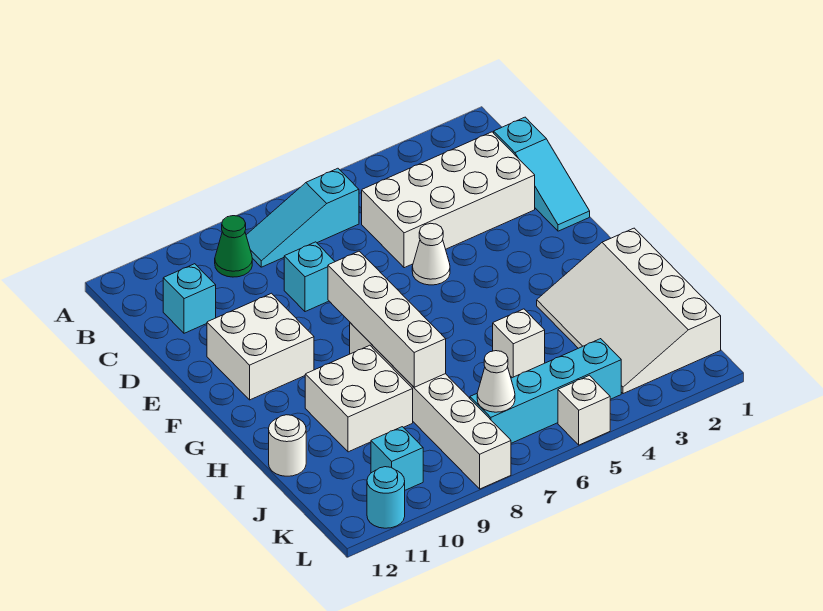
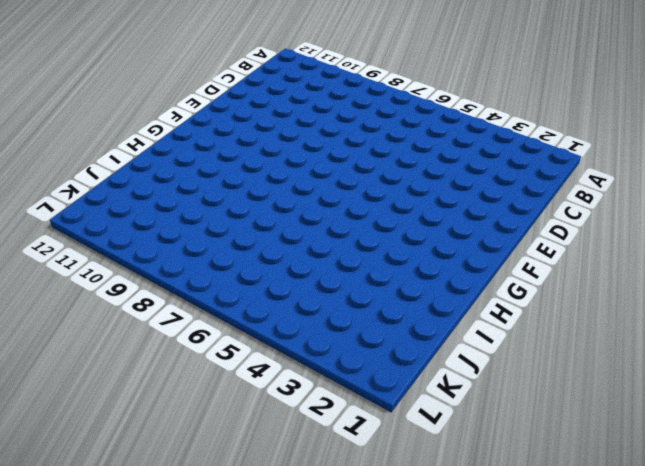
none -> cyan slope B6:B8 level 1 top 6
none -> green cone B9 level 1
none -> cyan slope C1:E1 level 1 top C

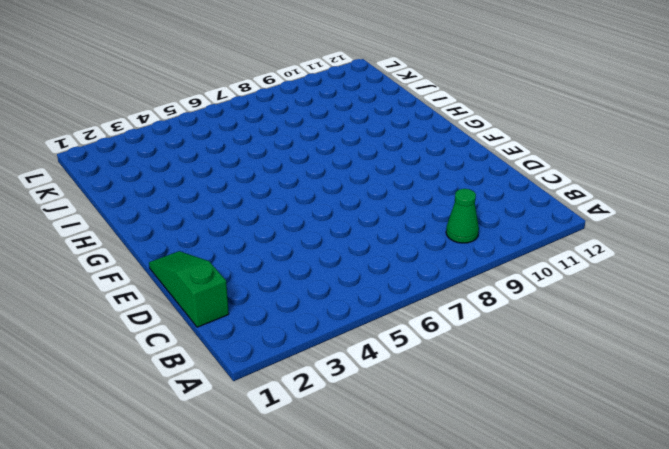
green slope C1:E1 level 1 top C -> cyan slope C1:E1 level 1 top C
none -> cyan slope B6:B8 level 1 top 6
none -> white brick C2:D5 level 1
none -> cyan brick C11 level 1

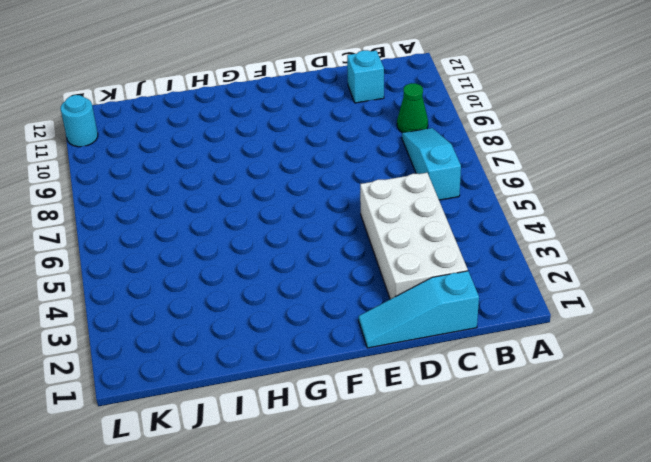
none -> cyan brick D8 level 1
none -> white cone E5 level 1
none -> white brick E10:F11 level 1

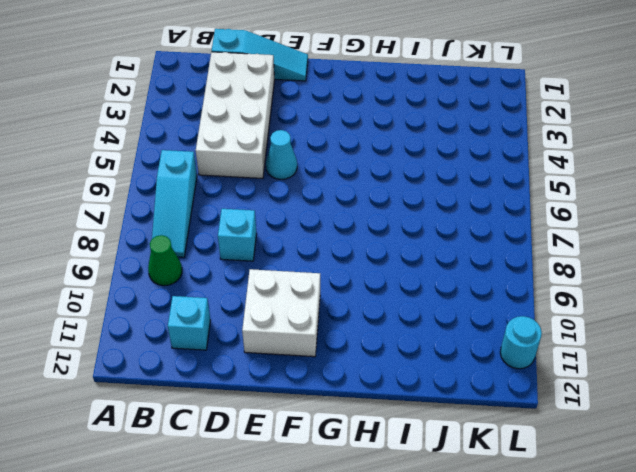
cyan cone E5 level 1 -> white cone E5 level 1
none -> white brick G8:L8 level 1
none -> white slope H1:K3 level 1 top 1
none -> white brick H9:I10 level 1

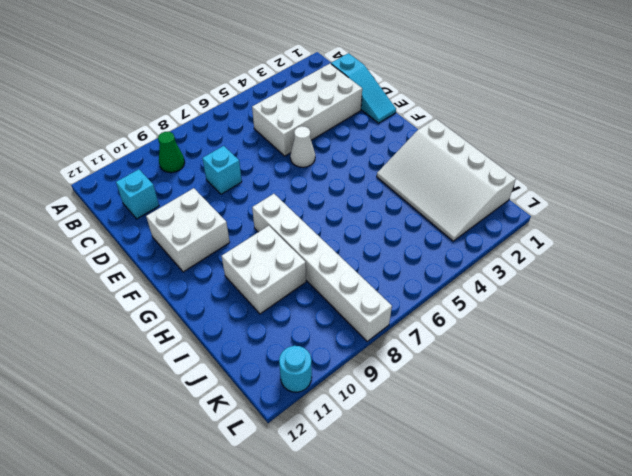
none -> cyan slope B6:B8 level 1 top 6
none -> white brick I5 level 1
none -> white round brick I12 level 1

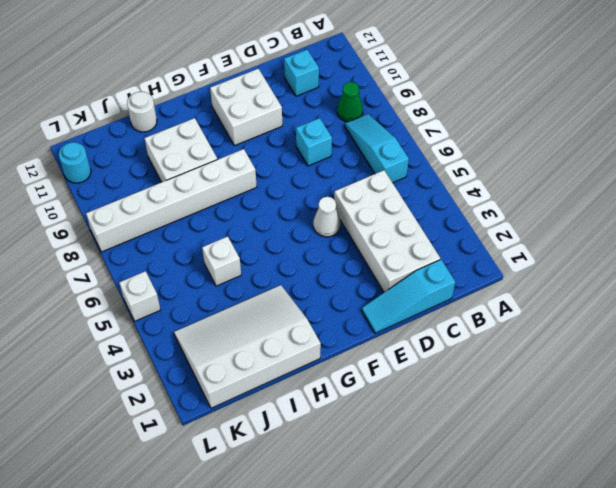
none -> cyan brick K4:K7 level 1
none -> cyan brick K10 level 1
none -> white brick F8:I8 level 2

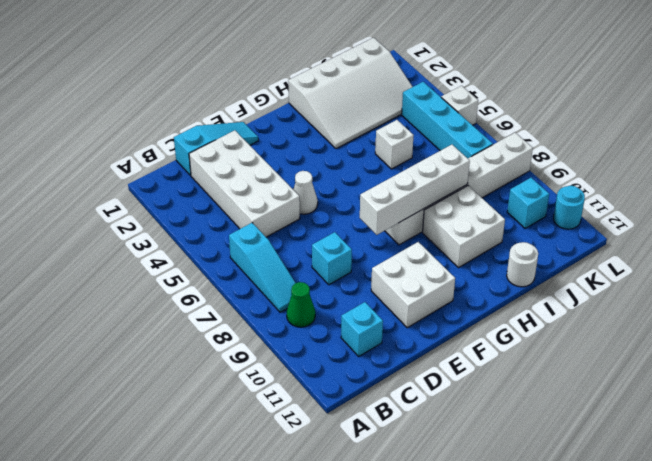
none -> white cone K7 level 2

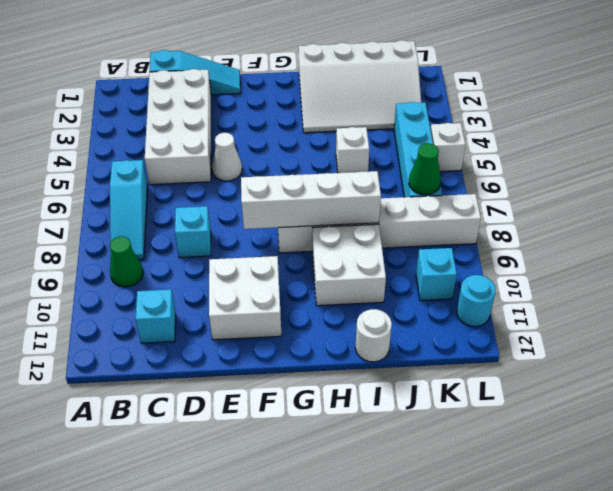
green cone K7 level 2 -> white cone K7 level 2

